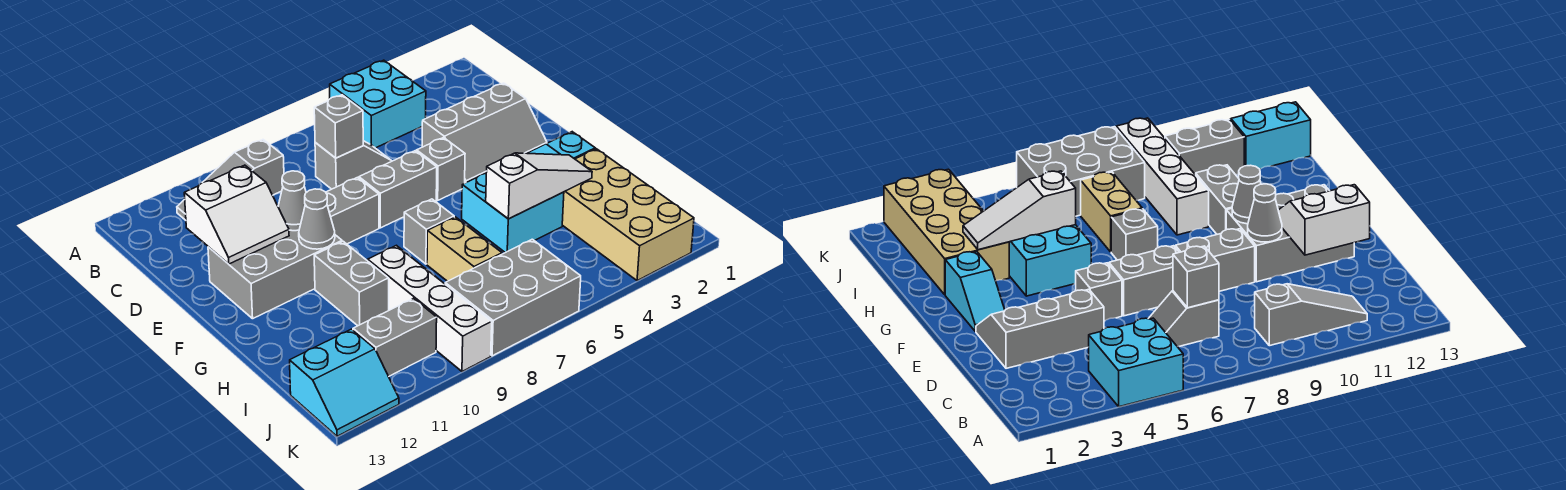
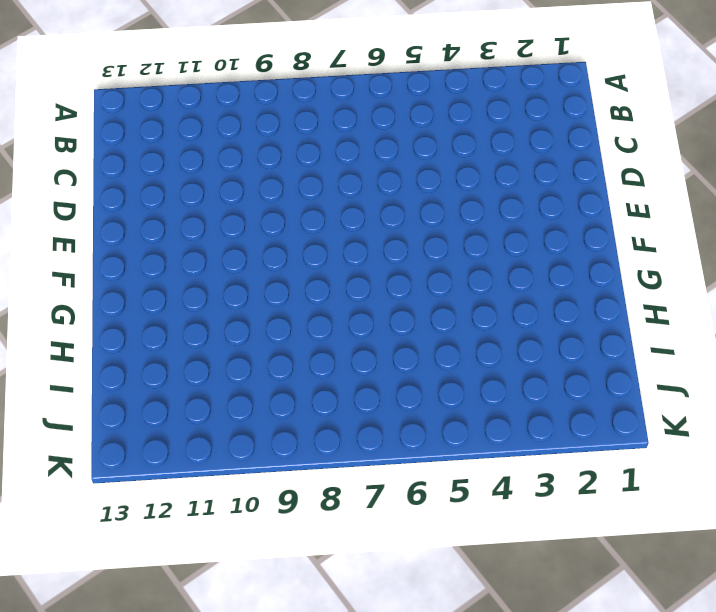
none -> cyan brick A4:B5 level 1
none -> grey slope B9:B11 level 1 top 9
none -> grey slope C6:C7 level 1 top 7

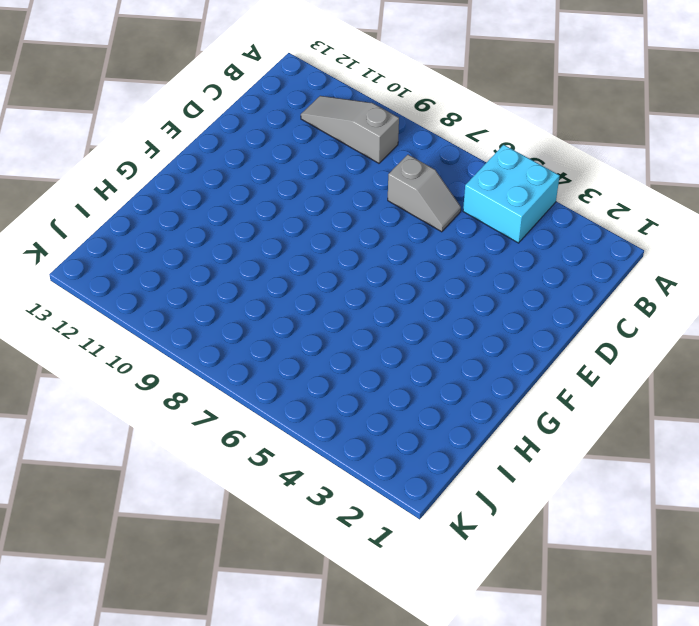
none -> grey slope D2:E4 level 1 top D
none -> grey brick E5 level 1
none -> grey brick E6:E7 level 1

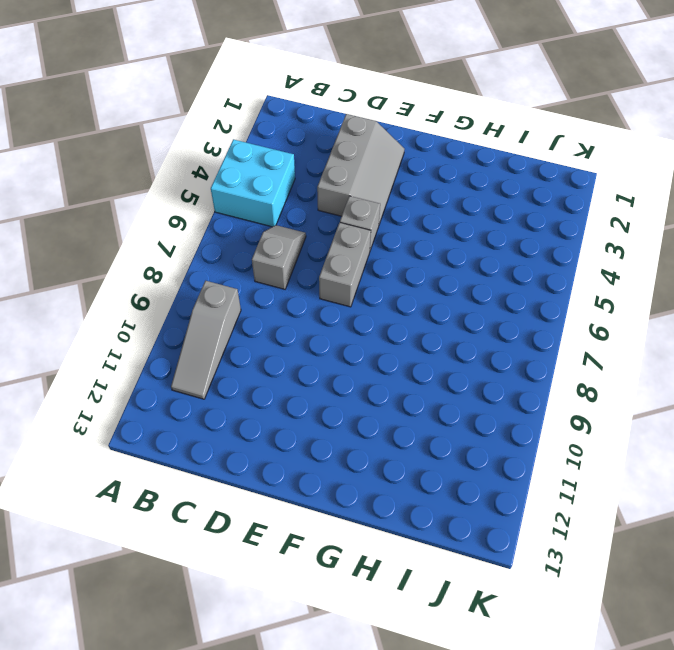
none -> grey brick E8:E9 level 1
none -> grey brick E10:F12 level 1
none -> cyan slope F2:G2 level 1 top G

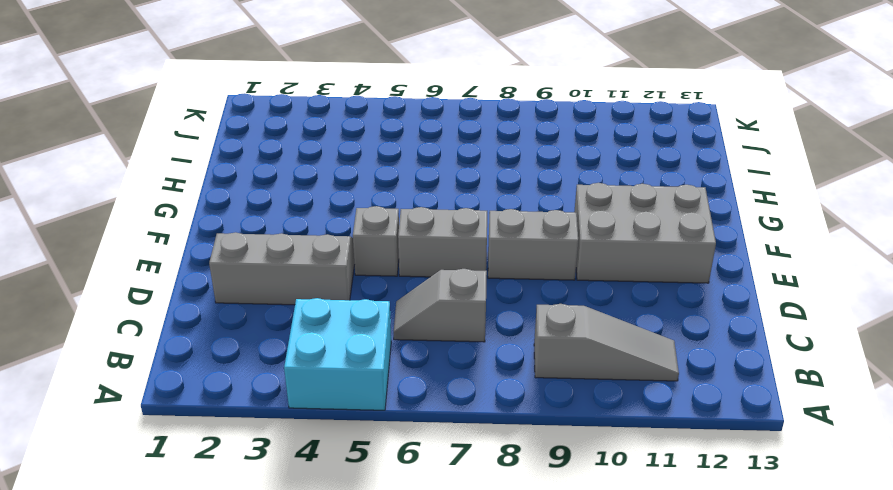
none -> cyan slope F2:G2 level 1 top G
none -> cyan brick G4:H5 level 1
none -> grey brick G7 level 1

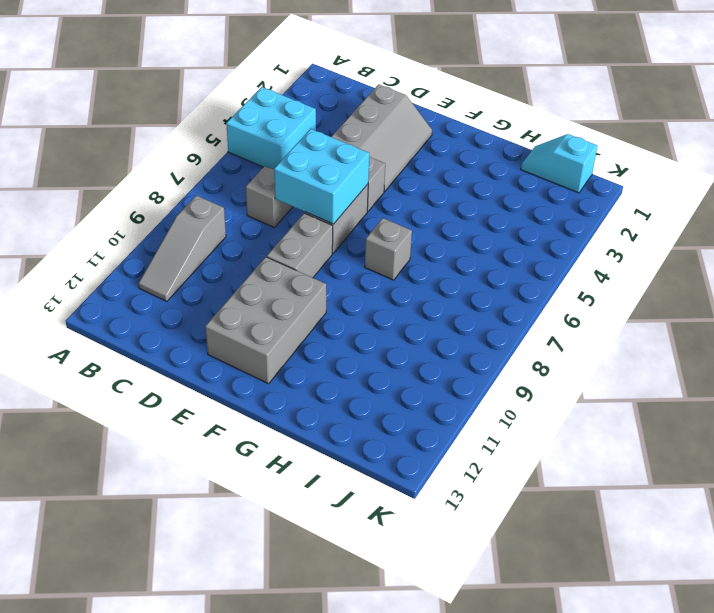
cyan brick D6:E7 level 2 -> cyan brick G4:H5 level 1
cyan slope I1:J1 level 1 top J -> cyan slope F2:G2 level 1 top G
none -> grey brick G10:H10 level 1
none -> tan brick H2:K3 level 1
none -> tan brick H7:I7 level 1

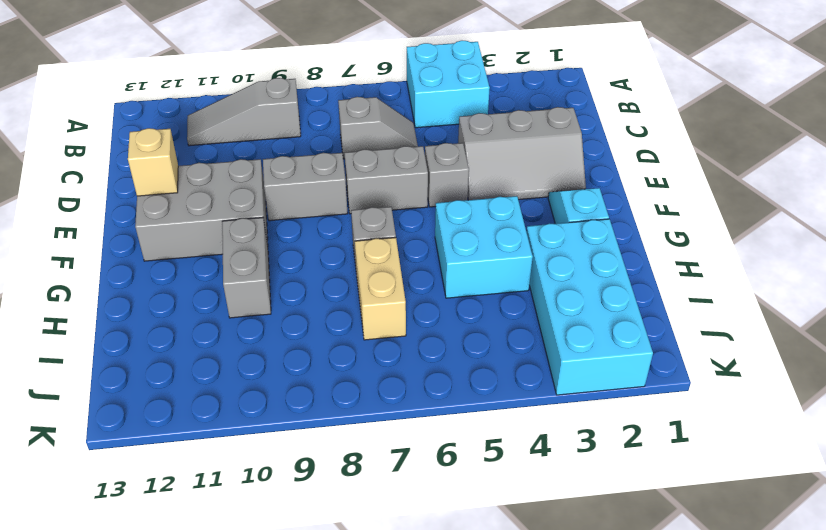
tan brick E12 level 2 -> white slope D11:E12 level 2 top D
cyan brick H2:K3 level 1 -> tan brick H2:K3 level 1
none -> white brick H9:K9 level 1
none -> grey brick J6:K8 level 1
none -> grey brick J10:J11 level 1

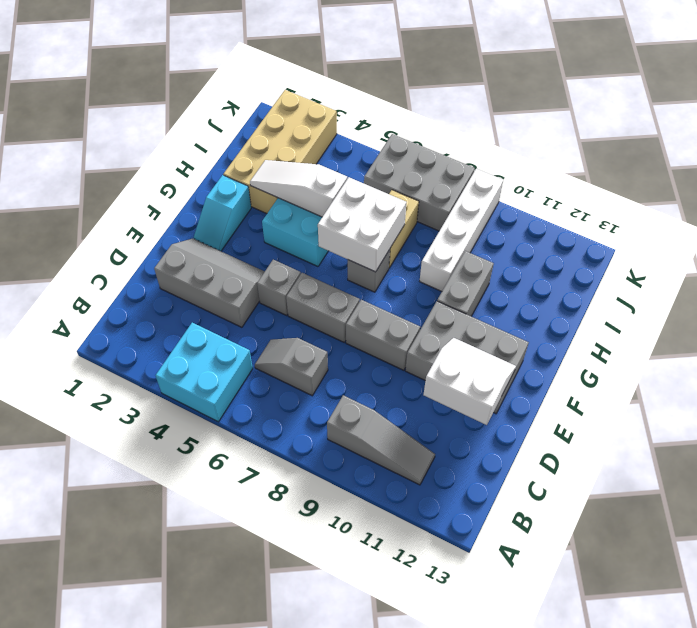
white brick G6:H7 level 2 -> none
none -> grey brick J10:J11 level 1
none -> cyan slope J12:K13 level 1 top J
none -> grey brick C7 level 2

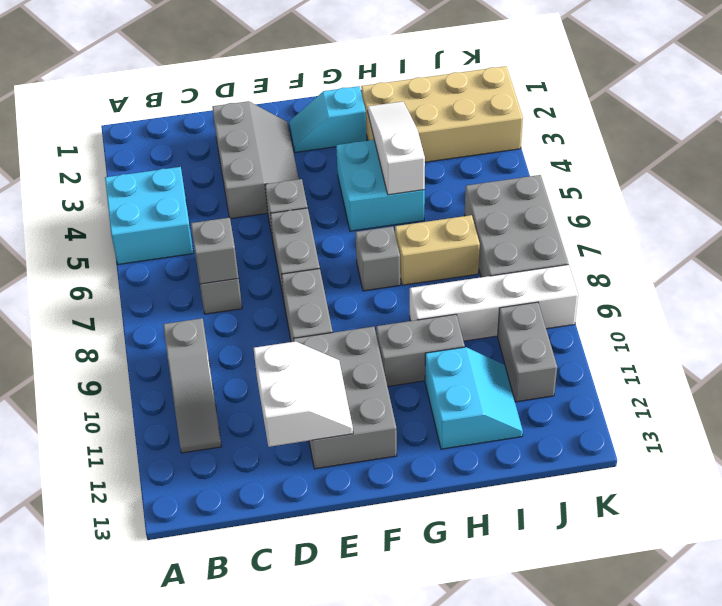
cyan slope H11:I12 level 1 top H -> cyan slope J12:K13 level 1 top J
none -> grey cone E10 level 2
none -> grey cone F10 level 2

